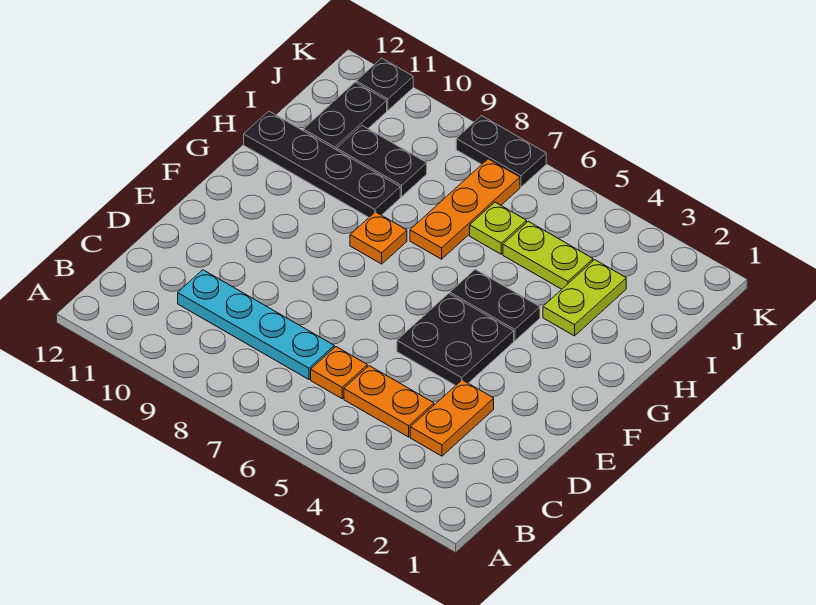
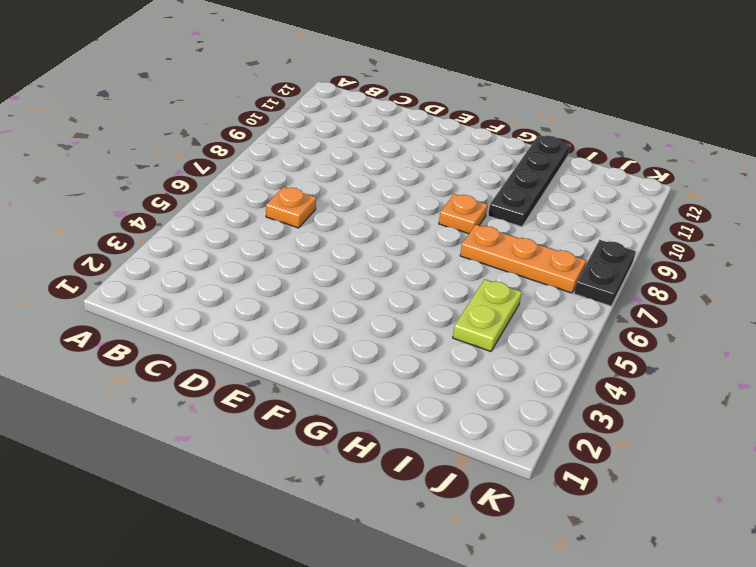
none -> orange plate C3:D3 level 1
none -> orange plate C4:C5 level 1
none -> cyan plate C7:C10 level 1

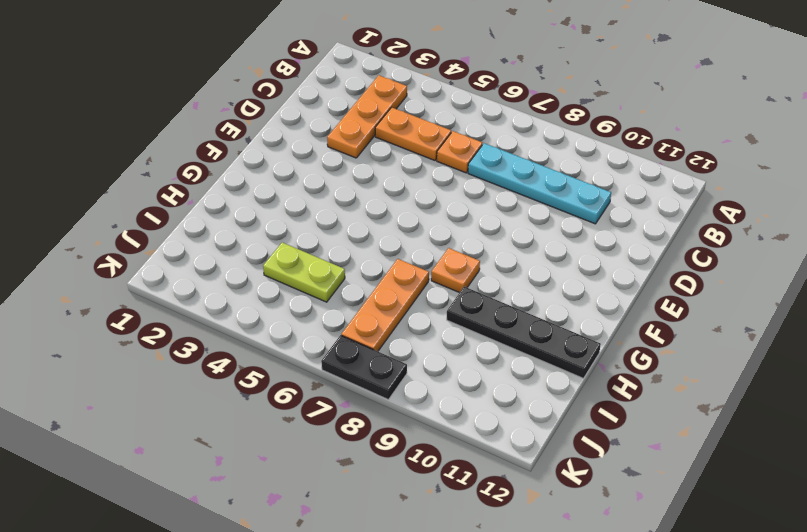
orange plate B3:D3 level 1 -> orange plate C3:D3 level 1
none -> black plate E4:F5 level 1
none -> black plate G4:G5 level 1
none -> lime plate H3:I3 level 1

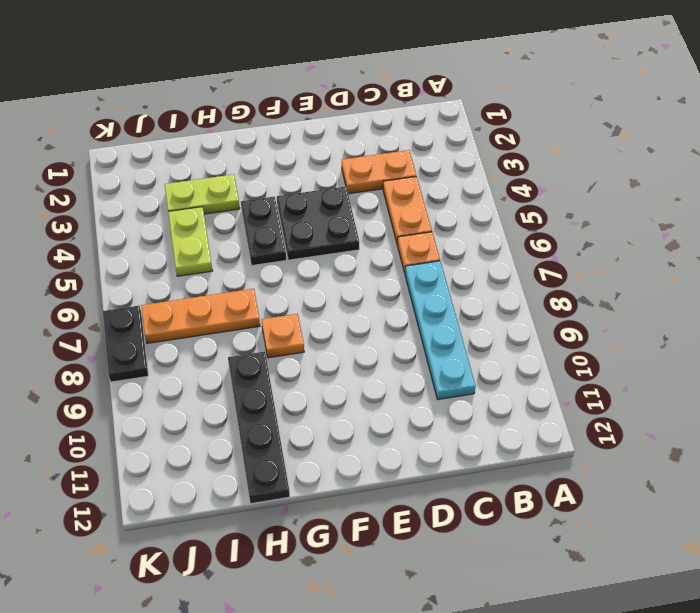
none -> lime plate I6 level 1
none -> black plate I9:I10 level 1
none -> black plate I11:J11 level 1

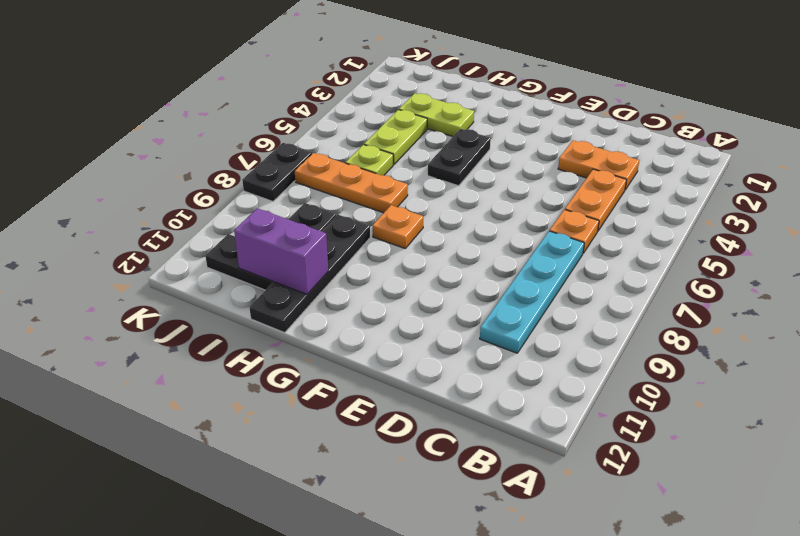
purple brick H11:I11 level 2 -> none
none -> black plate E4:F5 level 1
none -> black plate K11 level 1

